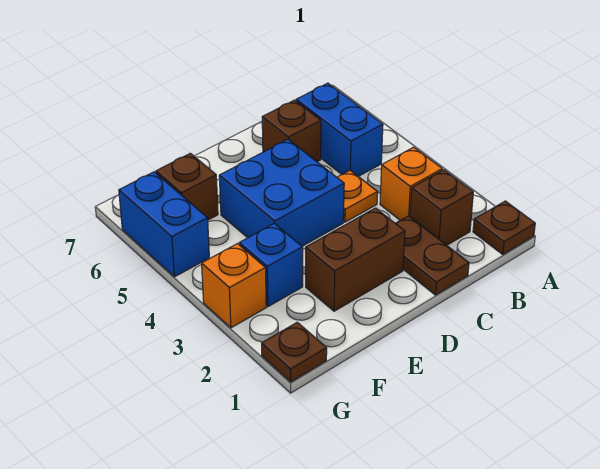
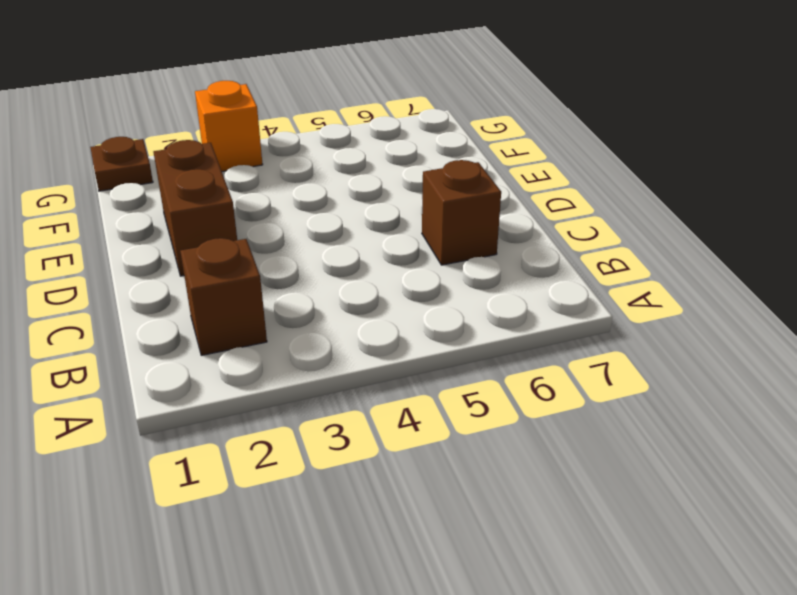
none -> brown plate A1 level 1
none -> orange brick B3 level 1
none -> blue brick B5:B6 level 1

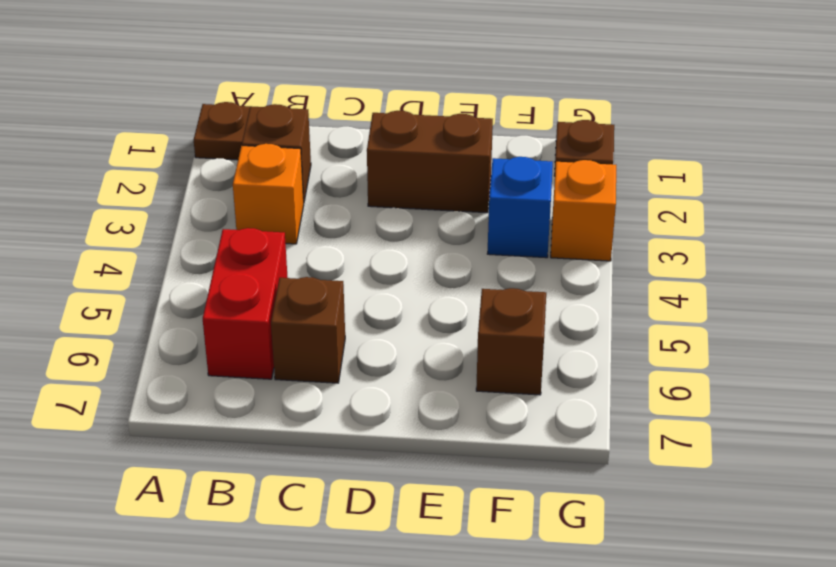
red brick B5:B6 level 1 -> blue brick B5:B6 level 1
none -> brown plate C1:C2 level 1
none -> orange plate C4 level 1
none -> blue brick D4:E5 level 1

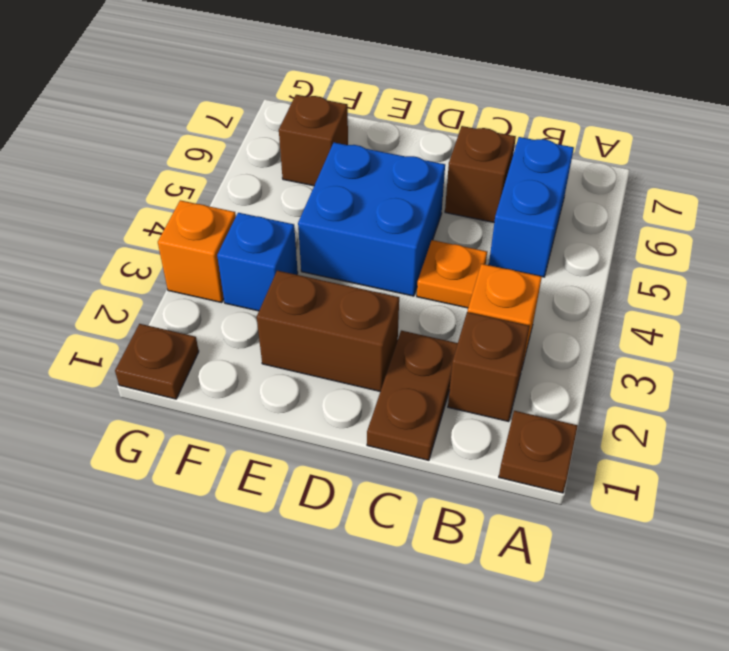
none -> blue brick G5:G6 level 1

